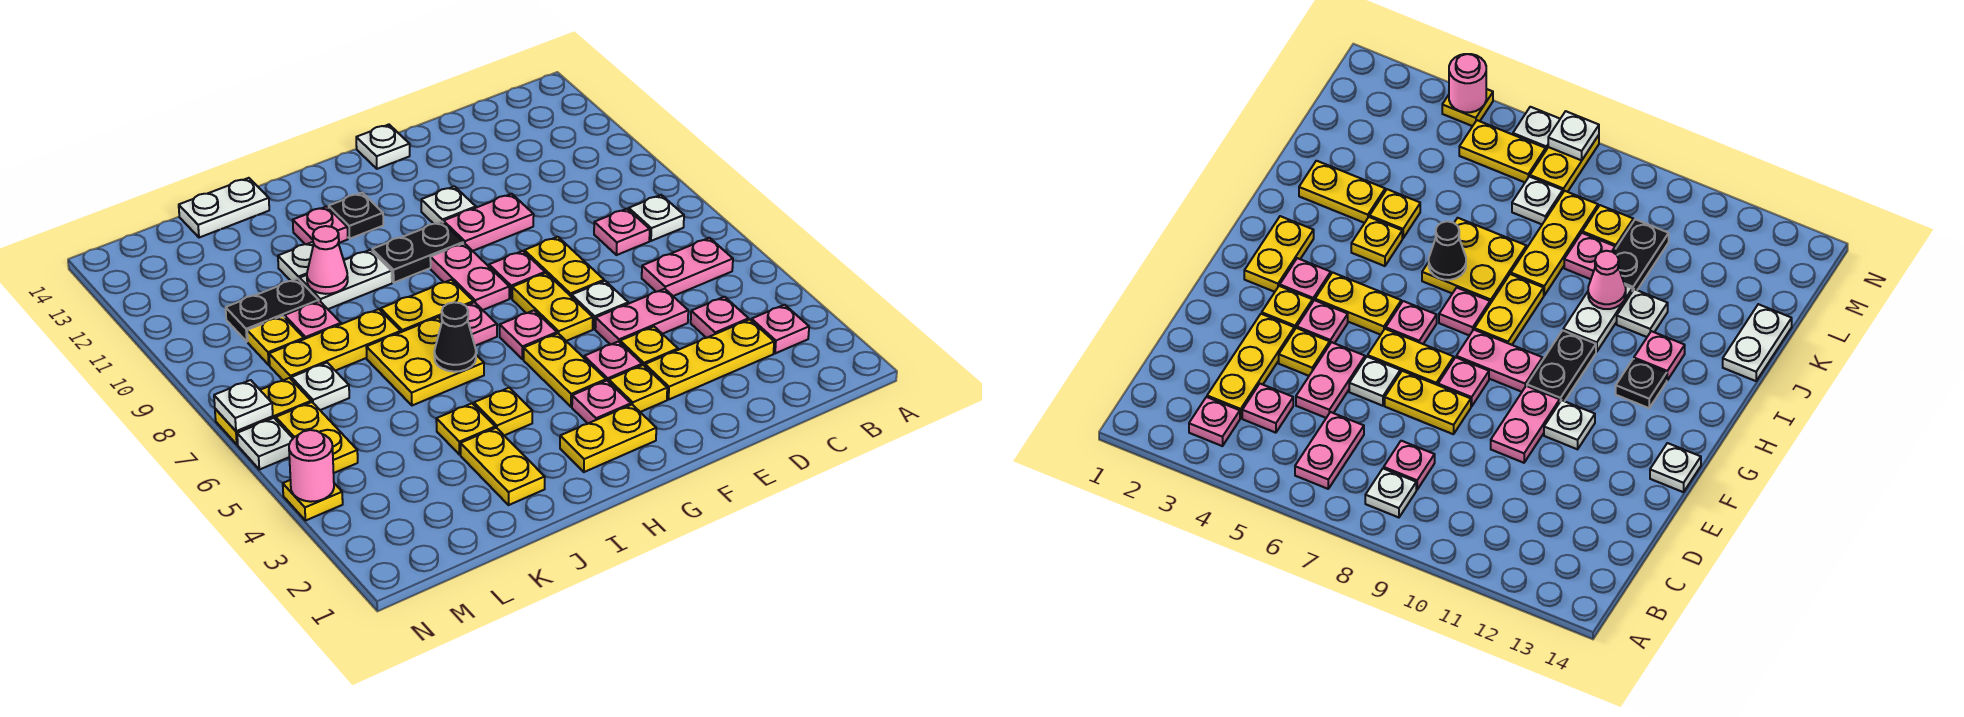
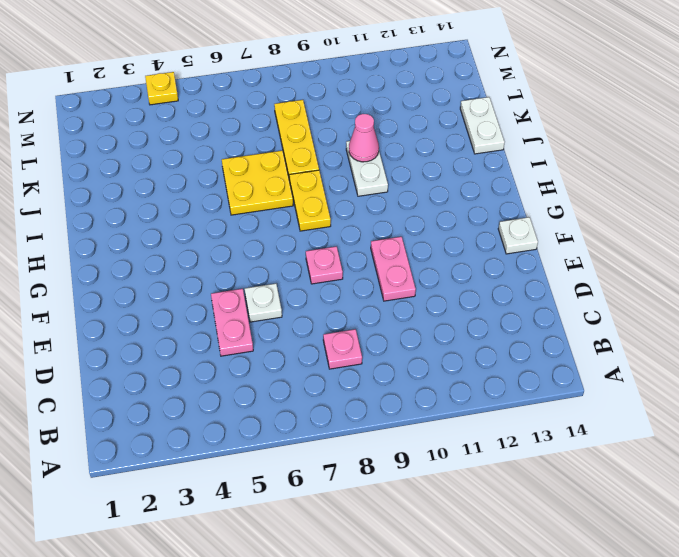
none -> pink plate B3 level 1
none -> pink plate B6:C6 level 1
none -> white plate B8 level 1
none -> yellow plate C3:E3 level 1

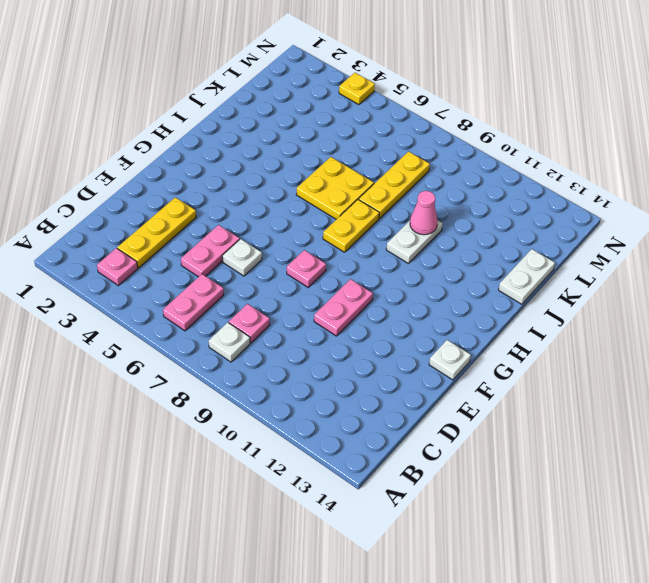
none -> pink plate C4 level 1
none -> yellow plate E4 level 1
none -> yellow plate E7:E8 level 1
none -> yellow plate F3 level 1

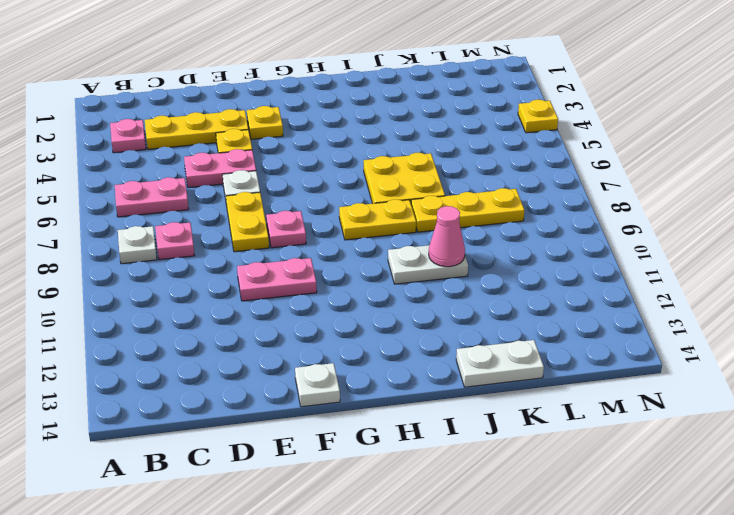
none -> pink plate C4 level 1
none -> pink plate F4 level 1
none -> yellow plate F6:F7 level 1
none -> white plate F11 level 1

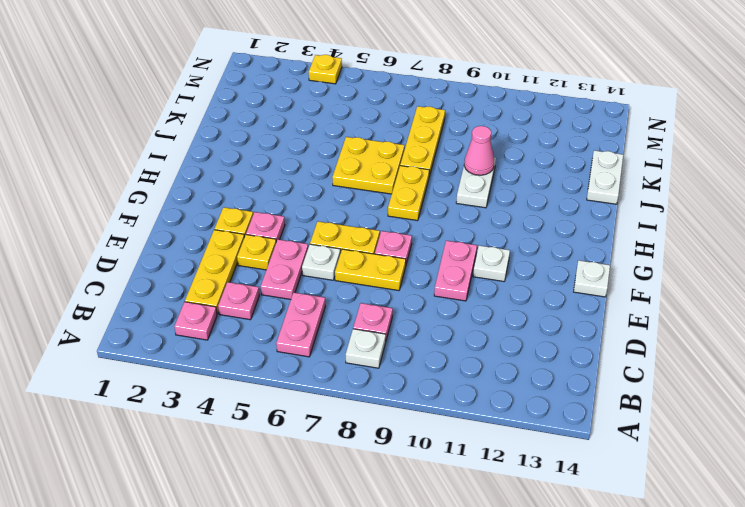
none -> yellow plate G2:H2 level 1
none -> pink plate G3 level 1
none -> yellow plate G4:G5 level 1
none -> pink plate G6 level 1

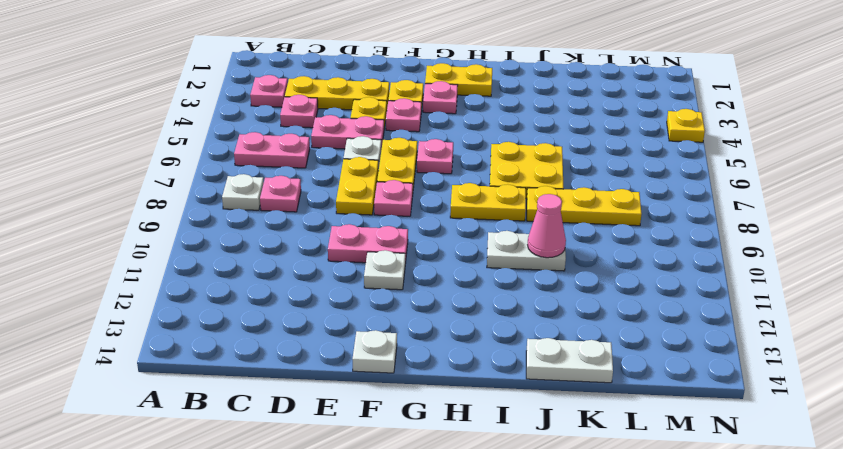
none -> yellow plate G4:G5 level 1
none -> pink plate G8:G9 level 1
none -> black plate G10:H10 level 1
none -> pink plate H7 level 1

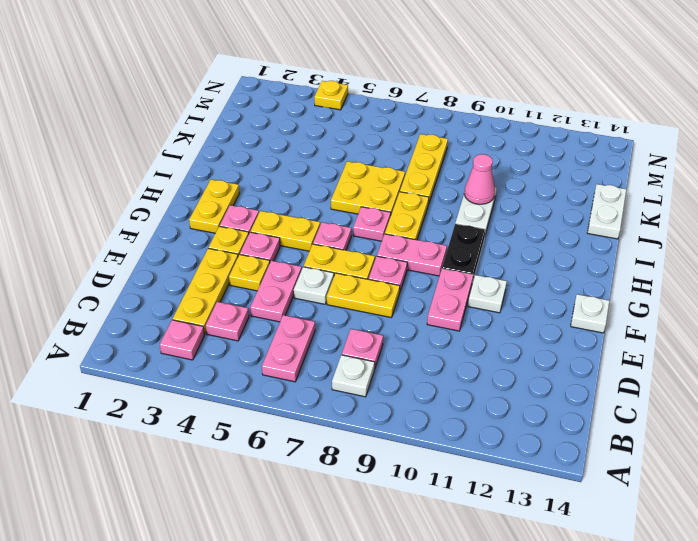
none -> black plate H12 level 1
none -> yellow plate I4 level 1
none -> pink plate I12 level 1
none -> yellow plate J2:J3 level 1

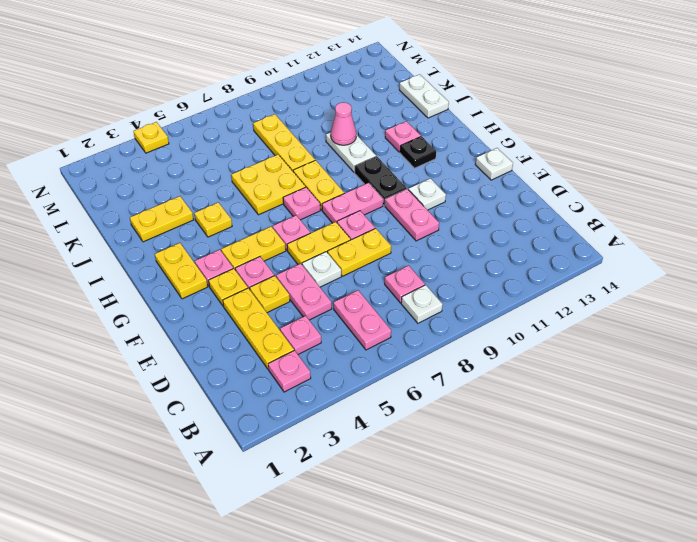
none -> yellow plate J4 level 1
none -> white plate J11 level 1
none -> pink plate K9 level 1
none -> black plate K10:L10 level 1

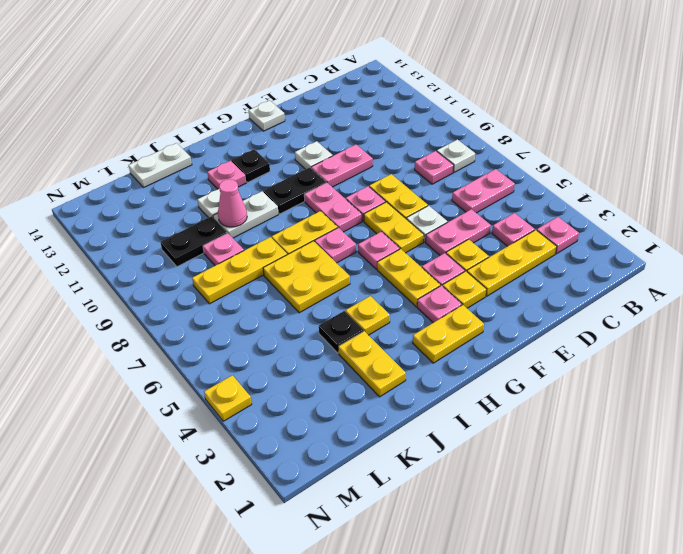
black plate J4 level 1 -> yellow plate J4 level 1
none -> white plate L7 level 1
none -> yellow plate L9 level 1
none -> yellow plate M5:M6 level 1
none -> yellow plate M7:N7 level 1

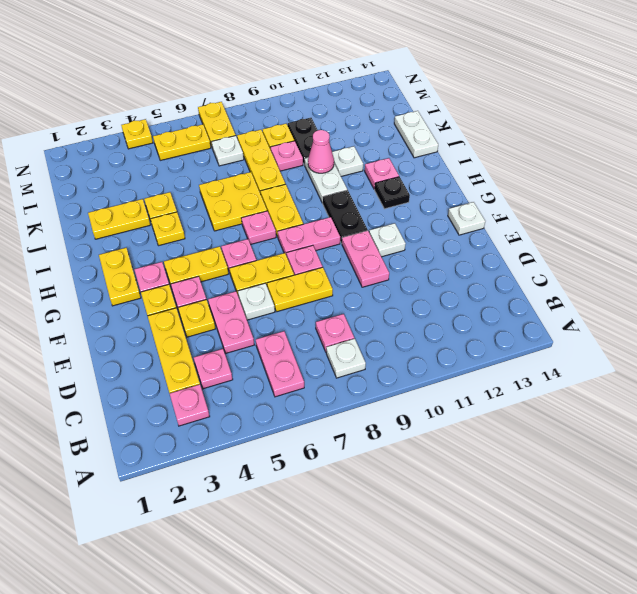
none -> white plate N6 level 1
none -> black cone I6 level 2
none -> pink round brick N4 level 2
none -> white plate N7 level 2

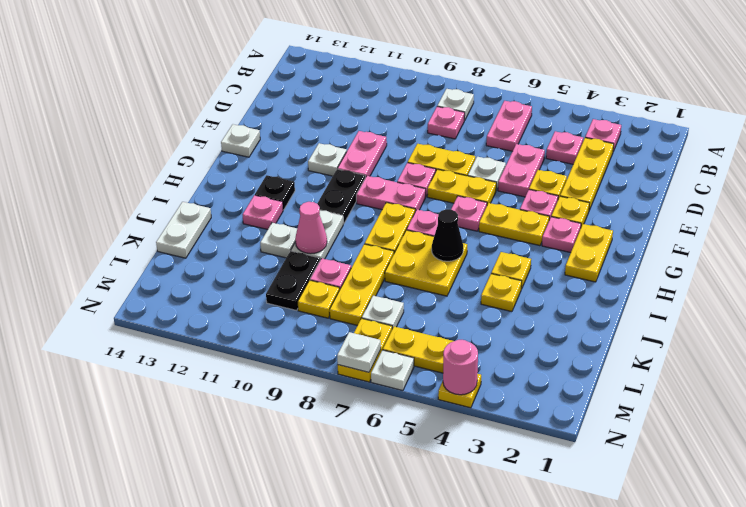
none -> yellow plate J2:J3 level 1

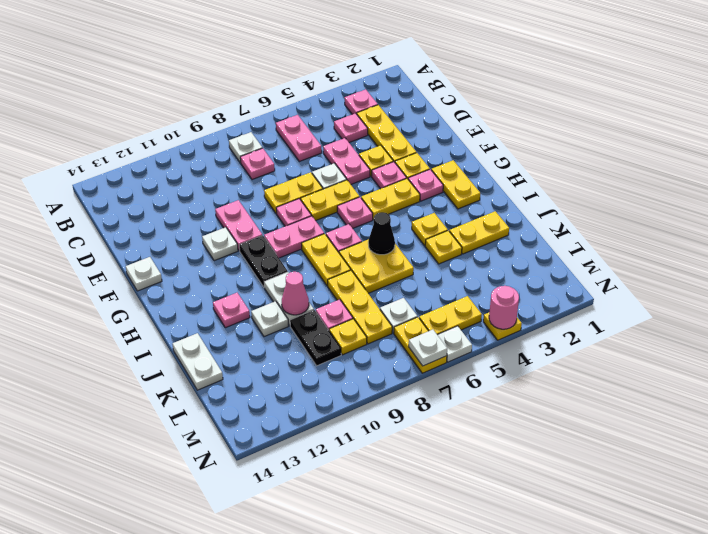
none -> black plate H12 level 1

